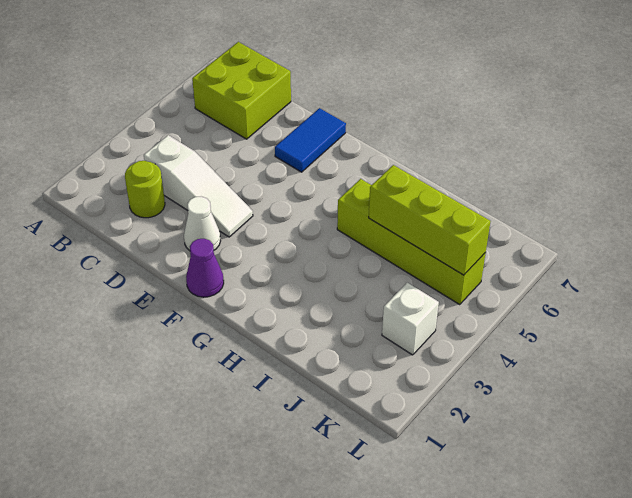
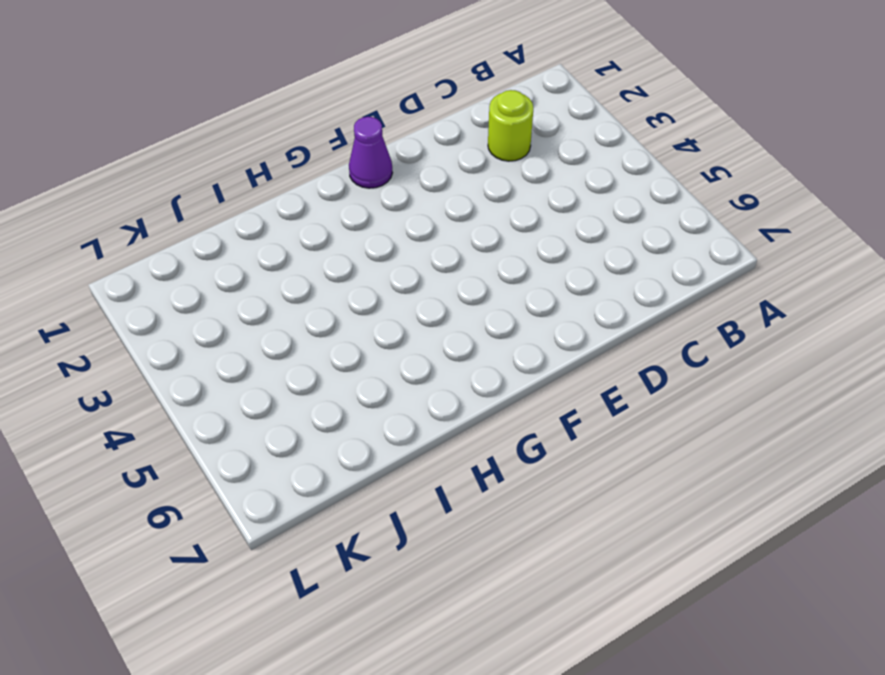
none -> lime brick B6:C7 level 1
none -> white slope C3:E3 level 1 top C

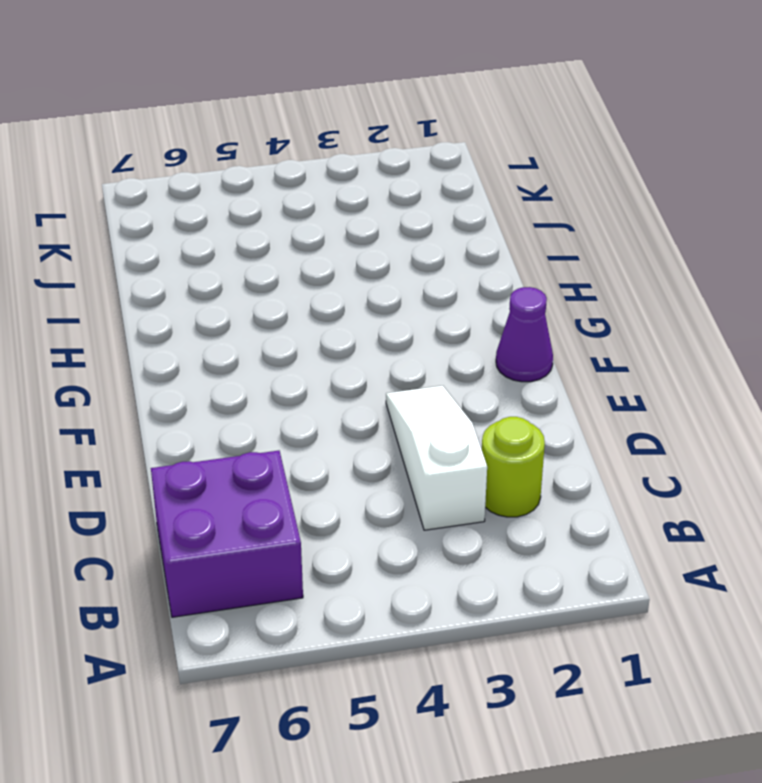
purple brick B6:C7 level 1 -> lime brick B6:C7 level 1
none -> white cone E2 level 1
none -> blue tile E6:E7 level 1

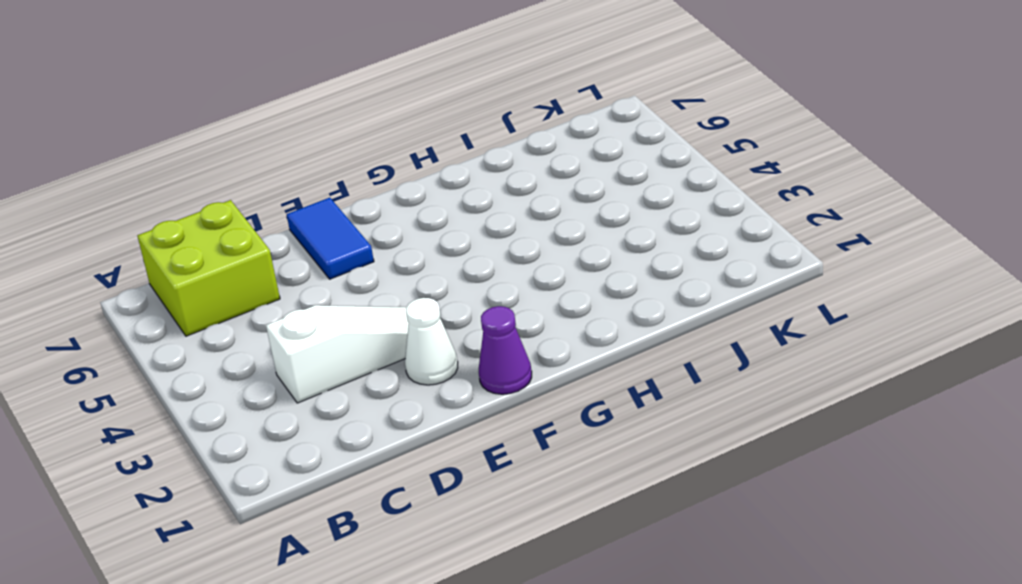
none -> lime round brick C2 level 1
none -> lime brick H5:K5 level 1

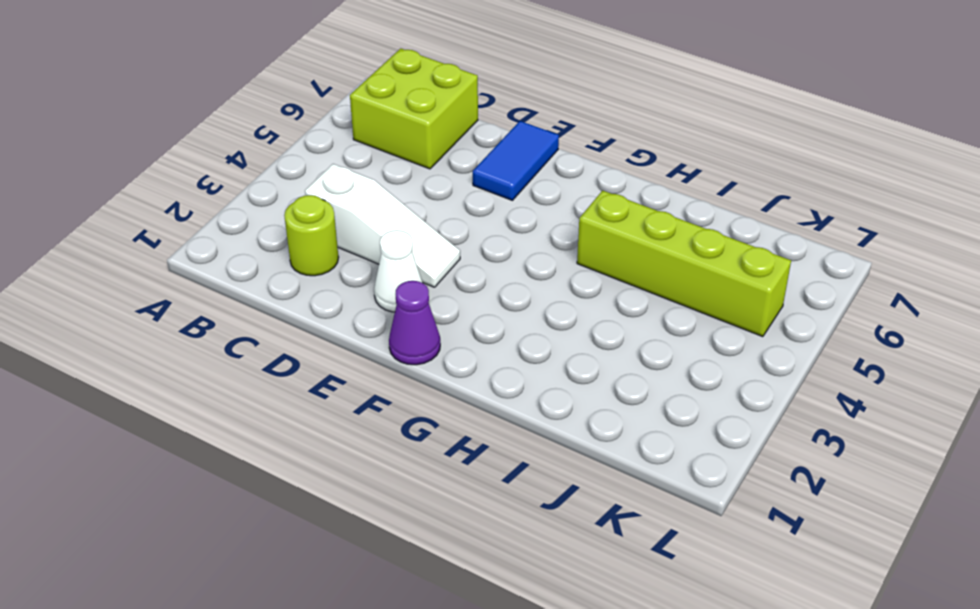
none -> white brick K3 level 1
none -> lime brick I5:K5 level 2

